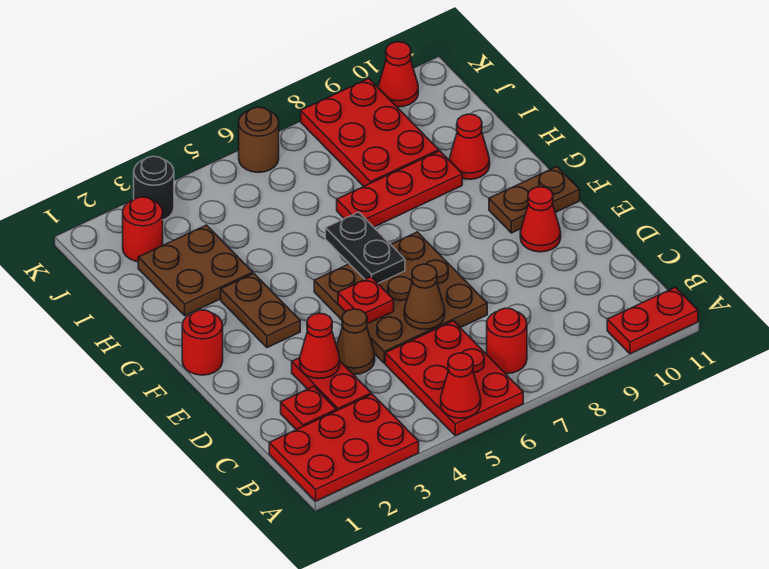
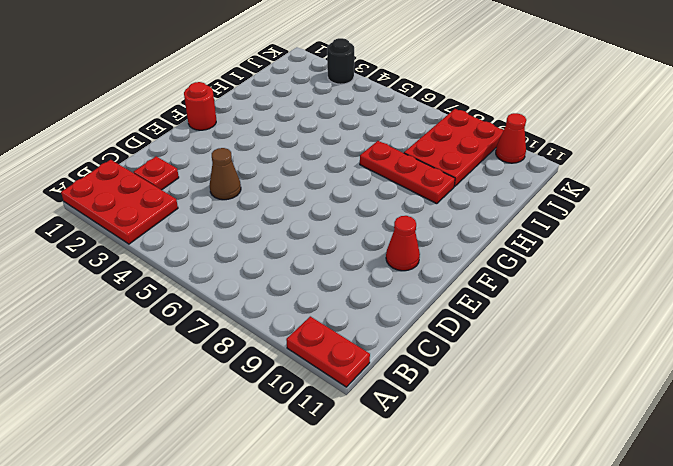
none -> red plate A5:C6 level 1
none -> red round brick B7 level 1
none -> red plate C3:D3 level 1

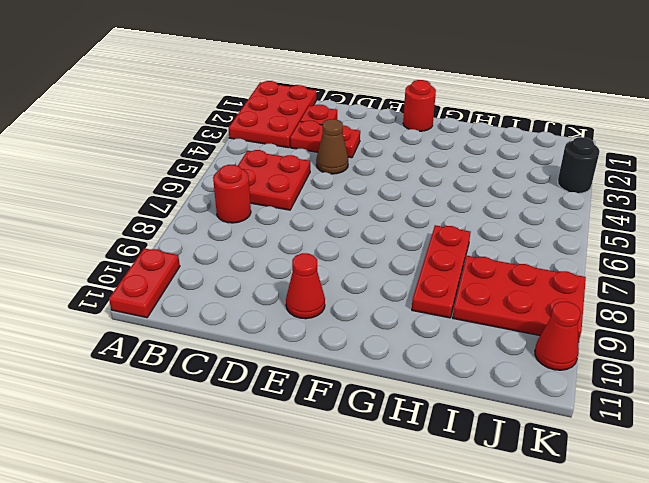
red plate B5:C6 level 1 -> red plate A5:C6 level 1
none -> brown plate D5:F7 level 1
none -> brown plate F3:G3 level 1
none -> brown plate F10:F11 level 1

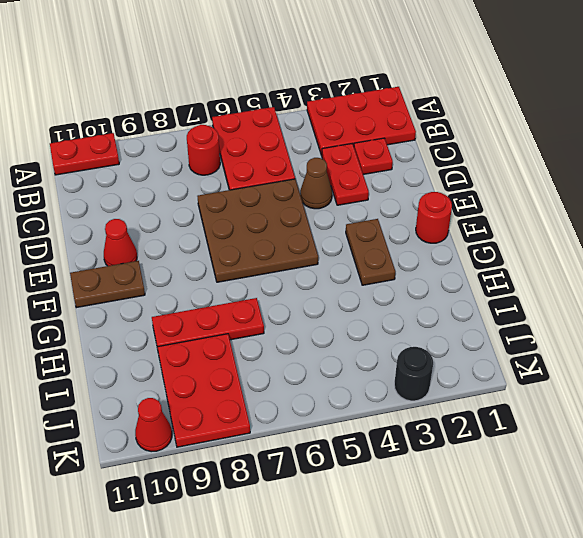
none -> brown plate H2:I3 level 1
none -> red cone H10 level 1
none -> red round brick J2 level 1

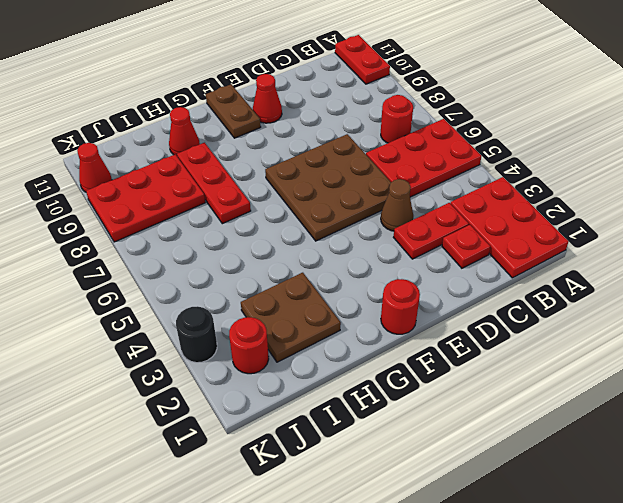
none -> brown plate F3:G3 level 1
none -> brown round brick K6 level 1
none -> red cone A5 level 2

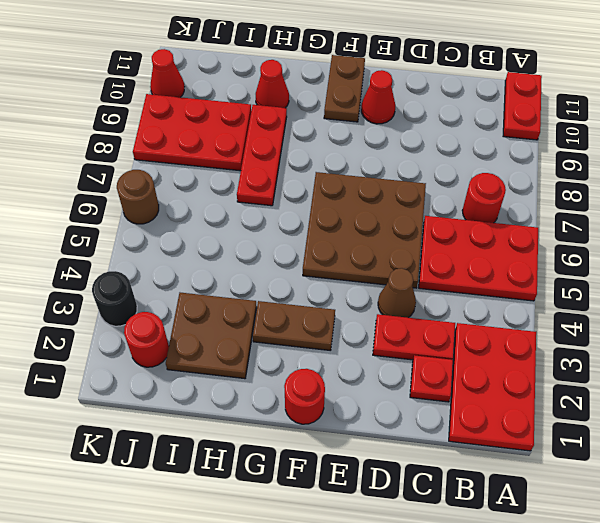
none -> red cone A5 level 2
none -> red cone D3 level 2
none -> brown cone D6 level 2

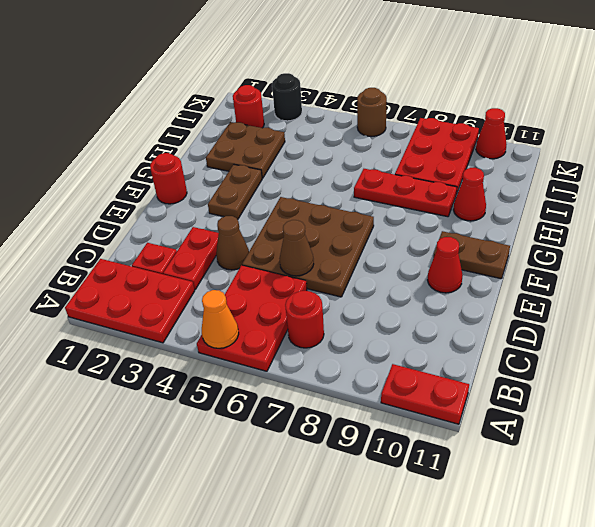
orange cone A5 level 2 -> red cone A5 level 2
none -> red cone D3 level 2
none -> red plate E5 level 2
none -> black plate F6:G6 level 2

